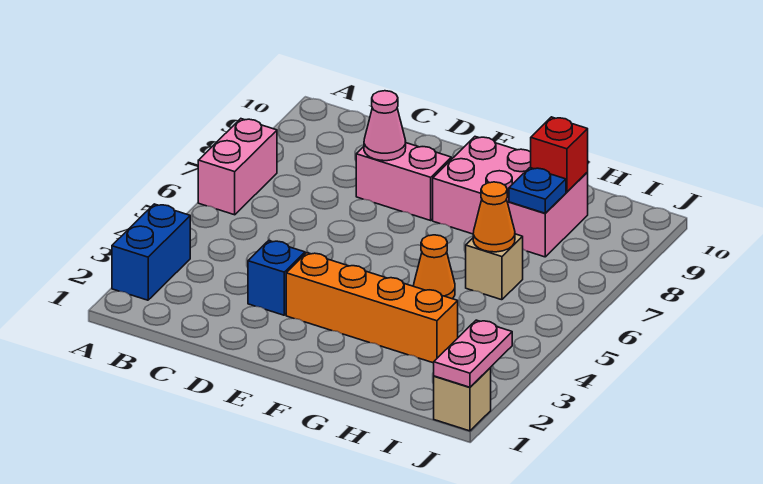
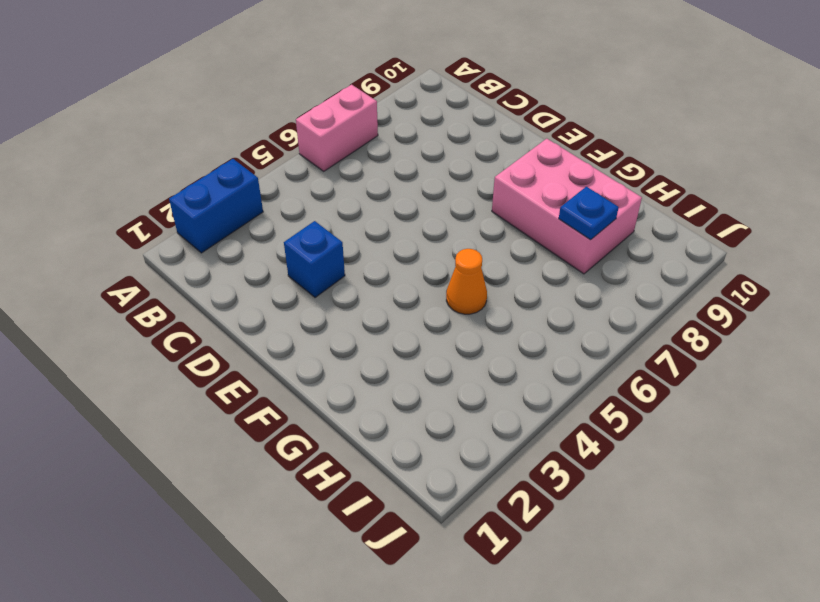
none -> pink brick D8:E8 level 1
none -> orange brick E3:H3 level 1
none -> tan brick H6 level 1

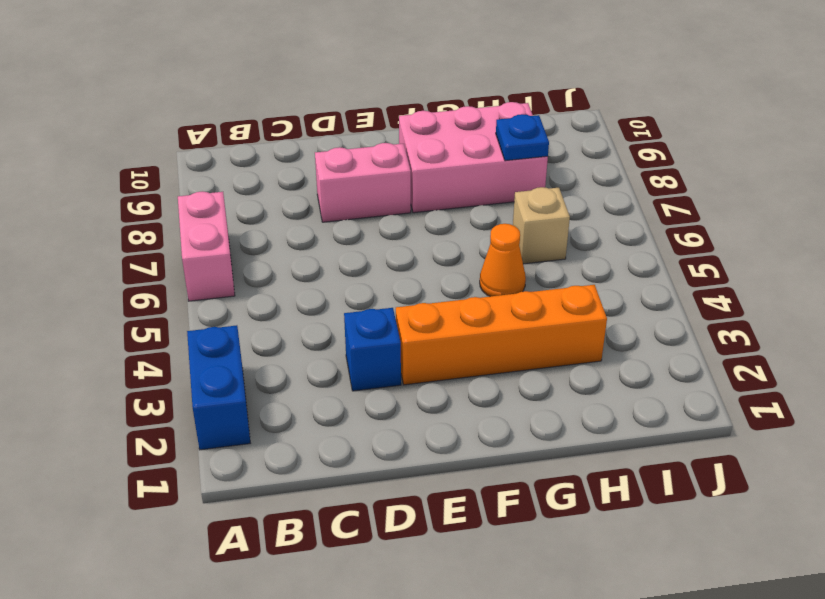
none -> tan brick J1 level 1
none -> pink cone D8 level 2
none -> orange cone H6 level 2

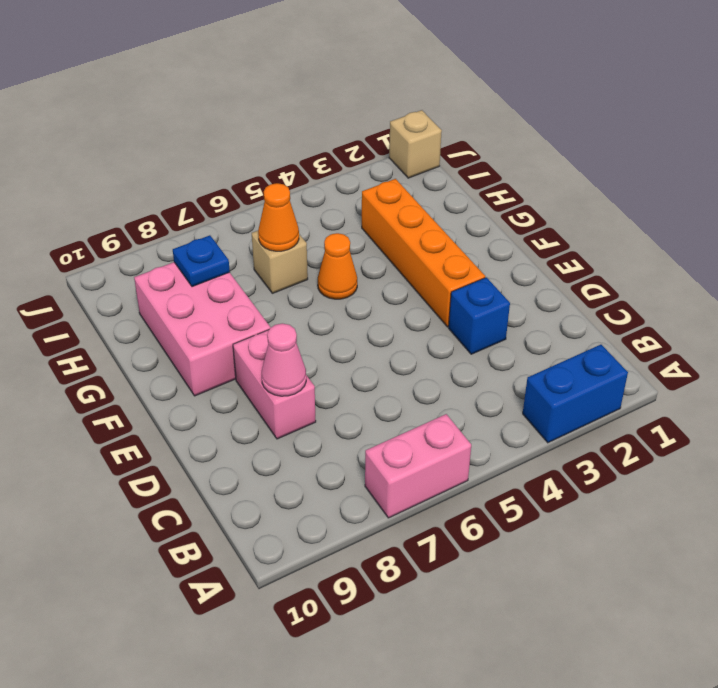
none -> red brick H9 level 2
none -> pink plate J1:J2 level 2

